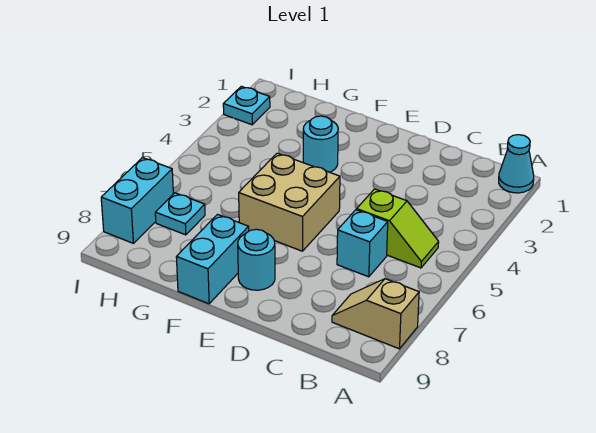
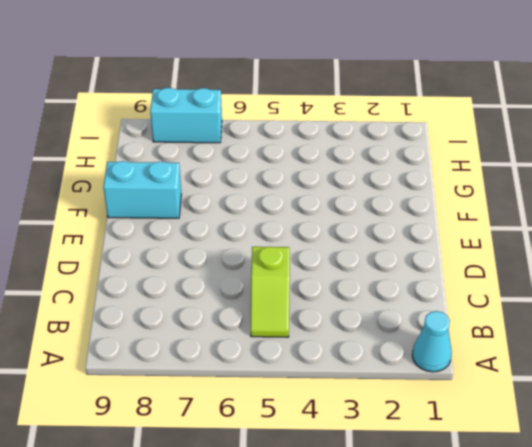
none -> tan slope A8:B8 level 1 top A
none -> cyan brick C6 level 1

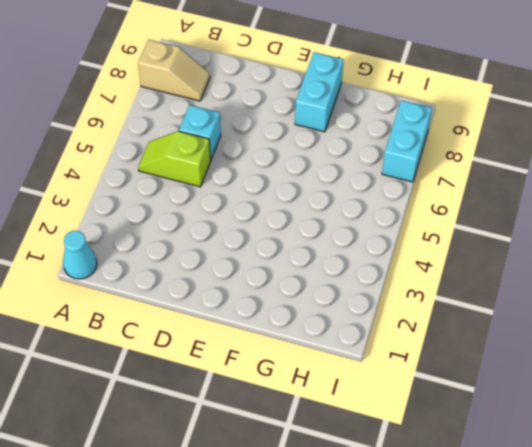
none -> tan brick E5:F6 level 1
none -> cyan round brick E8 level 1

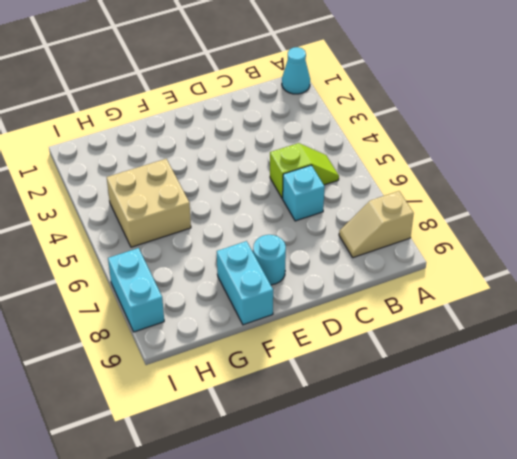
tan brick G4:H5 level 1 -> tan brick E5:F6 level 1
none -> cyan round brick F3 level 1
none -> cyan plate H7 level 1

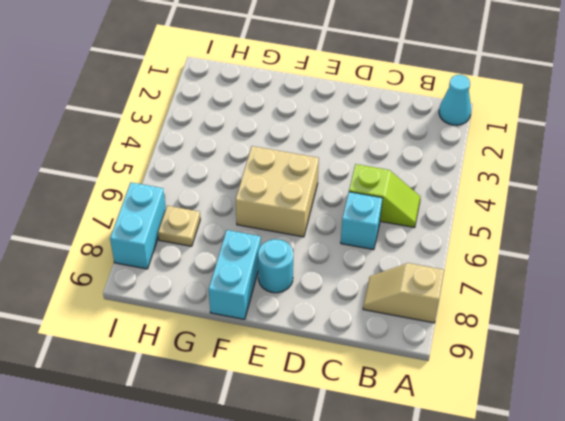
tan plate H7 level 1 -> cyan plate H7 level 1
none -> cyan round brick F3 level 1
none -> cyan plate I2 level 1

